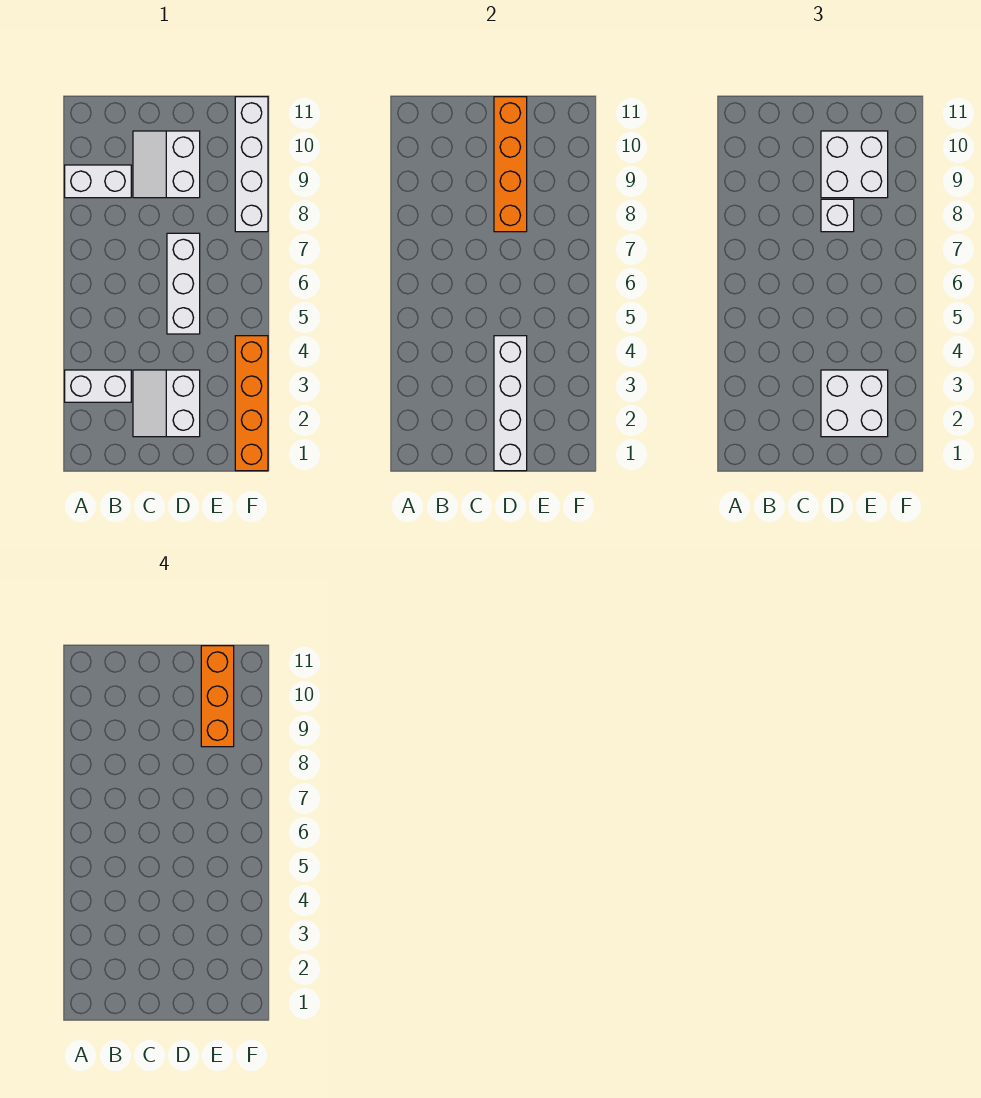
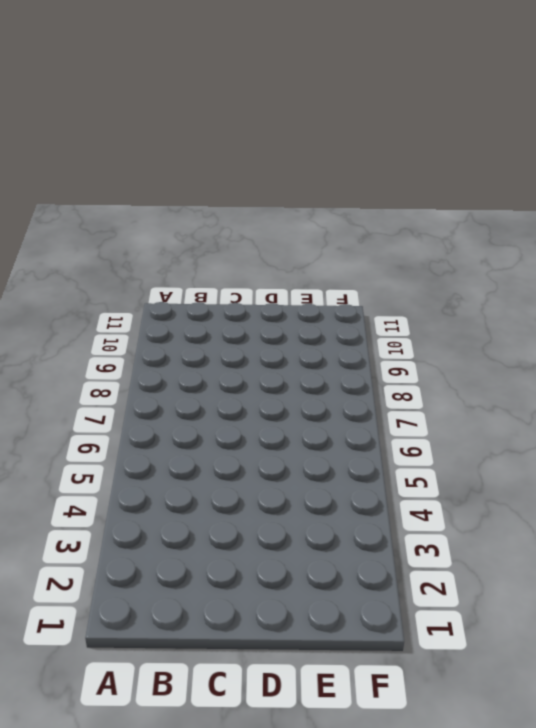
none -> white brick A3:B3 level 1
none -> white brick A9:B9 level 1
none -> white slope C2:D3 level 1 top D

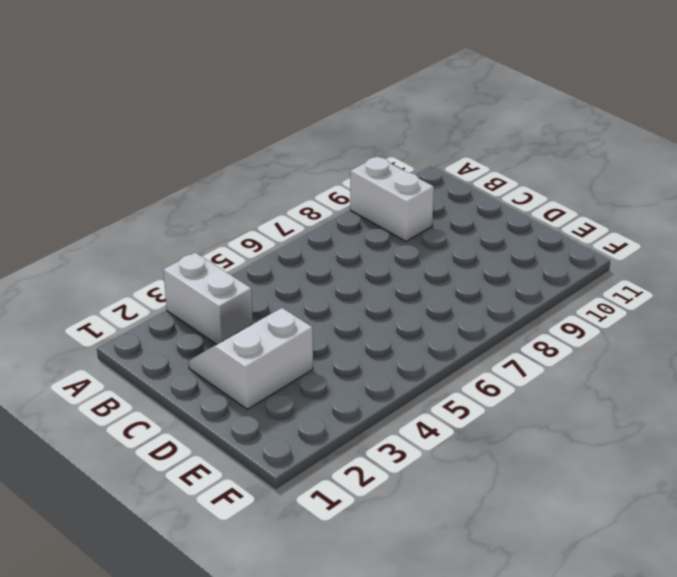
none -> white slope C9:D10 level 1 top D
none -> white brick D5:D7 level 1
none -> orange brick F1:F4 level 1

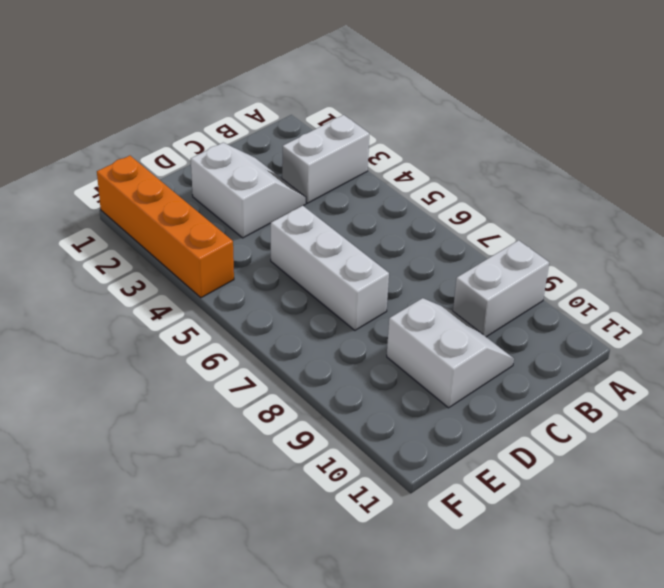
none -> white brick F8:F11 level 1
none -> white brick D1:D4 level 2
none -> orange brick D8:D11 level 2

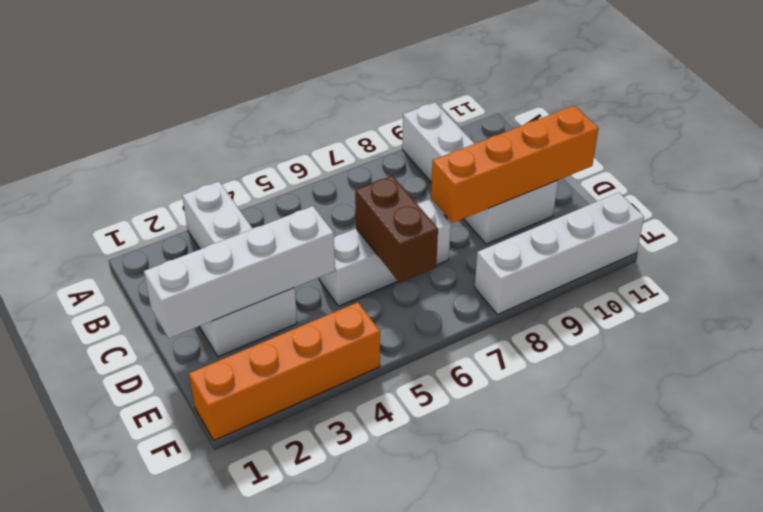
brown brick D6:E6 level 2 -> none
none -> white brick D2:E3 level 3
none -> white brick D8 level 3
none -> white brick D9:E10 level 3

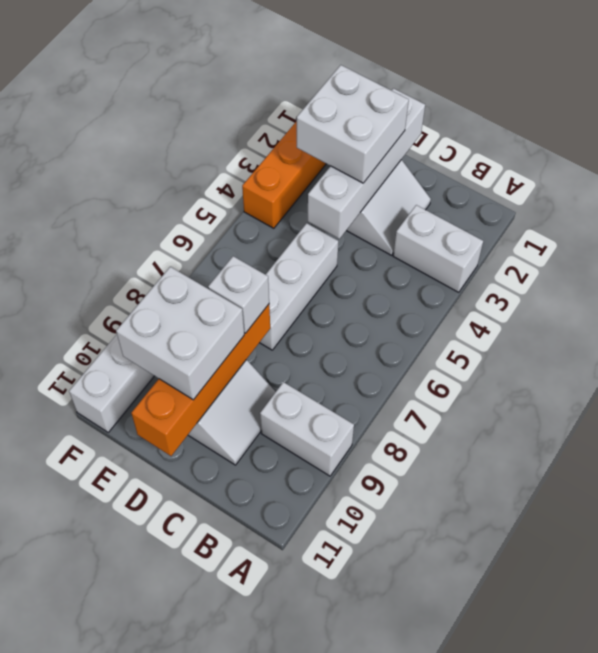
none -> orange brick E9:E11 level 4

